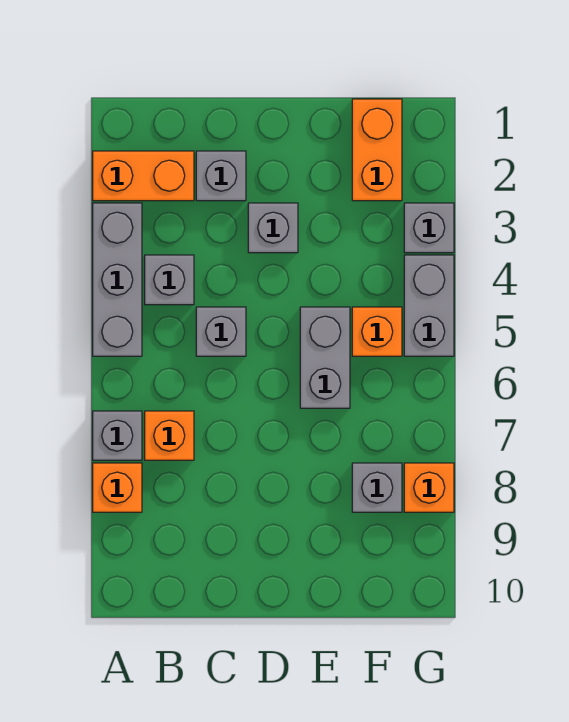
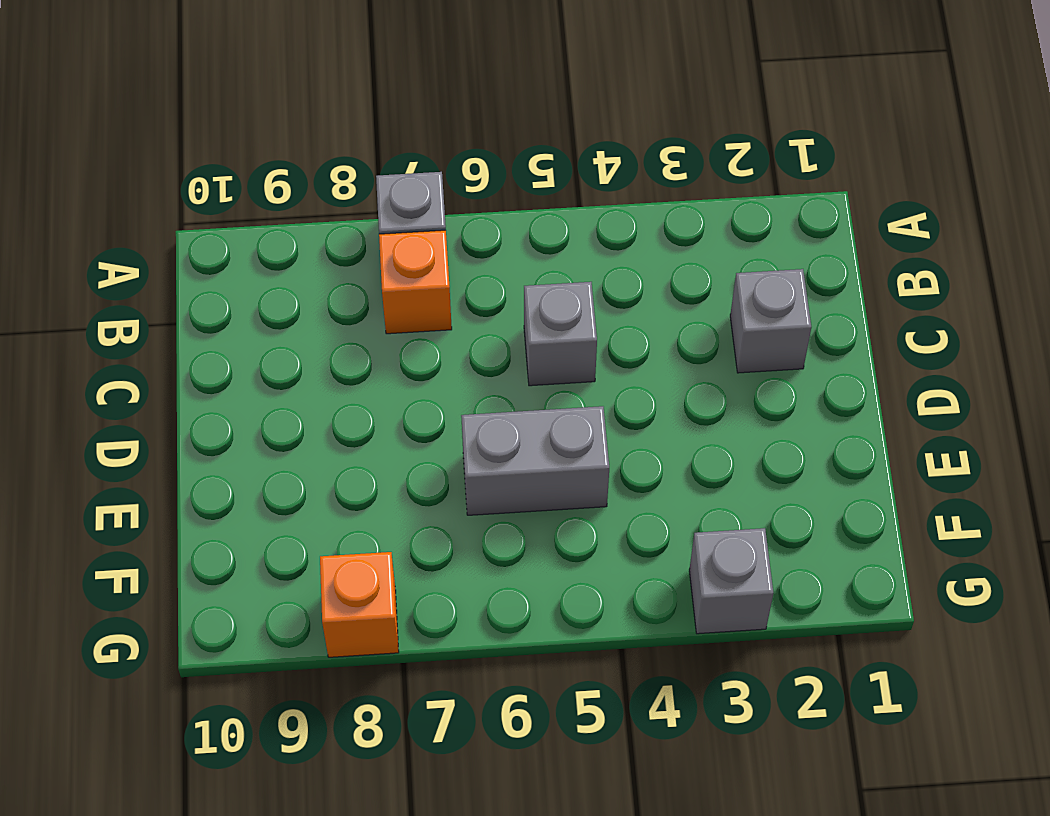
none -> orange brick A2:B2 level 1
none -> grey brick A3:A5 level 1
none -> orange brick A8 level 1

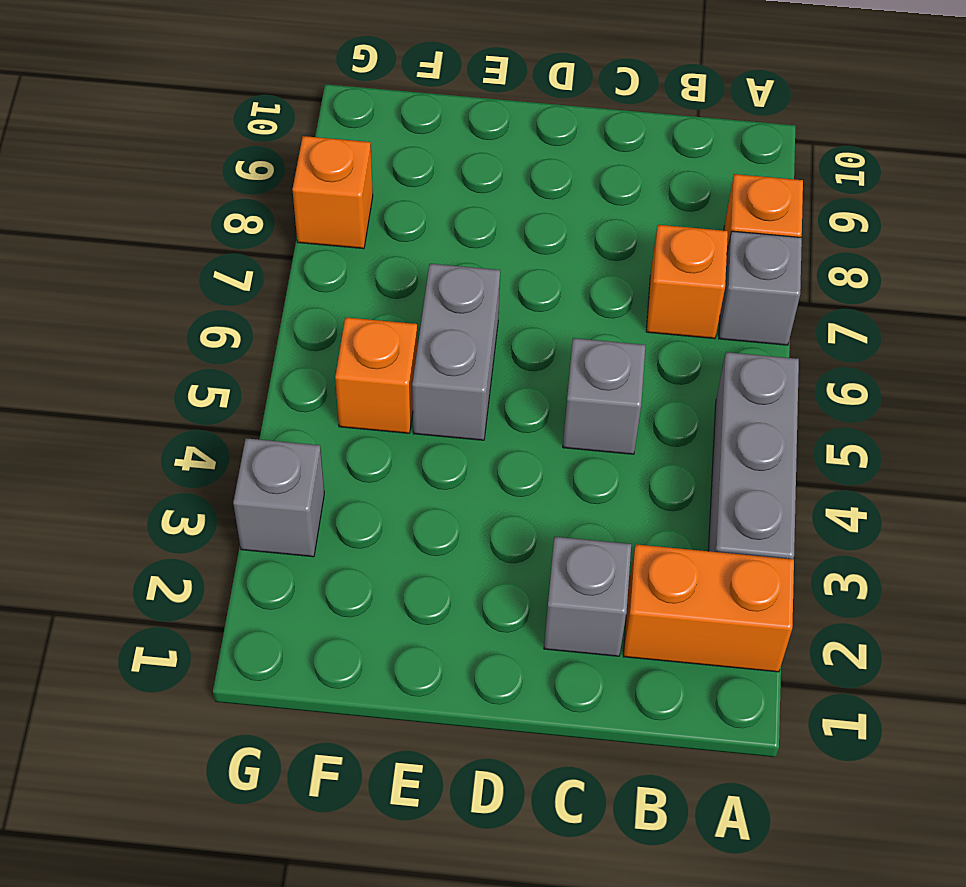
none -> grey brick B4 level 1
none -> grey brick D3 level 1
none -> orange brick F1:F2 level 1

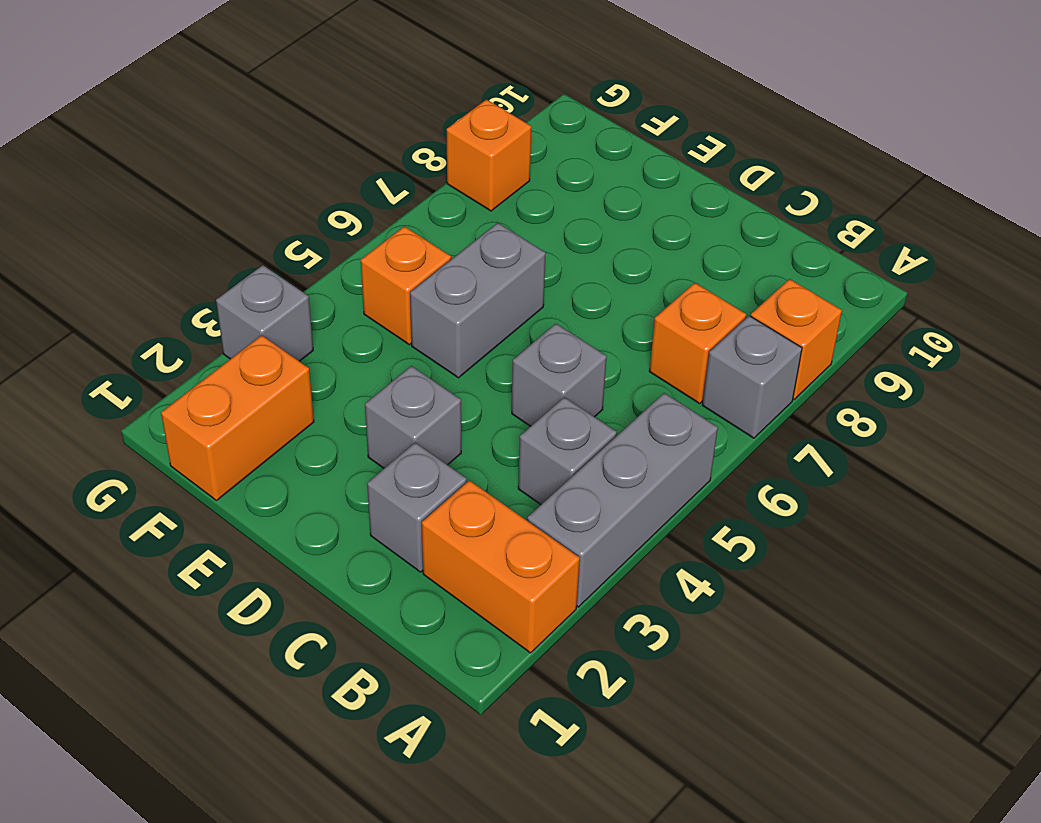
none -> grey brick F8 level 1
none -> grey brick G4:G5 level 1

